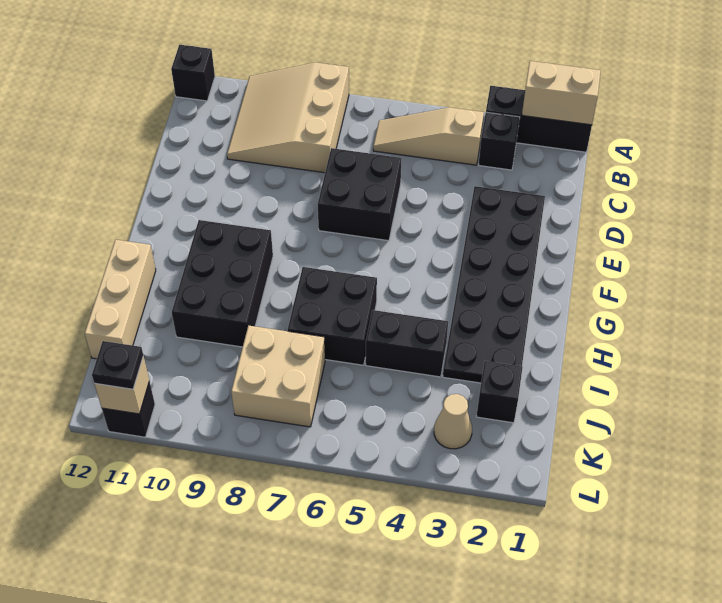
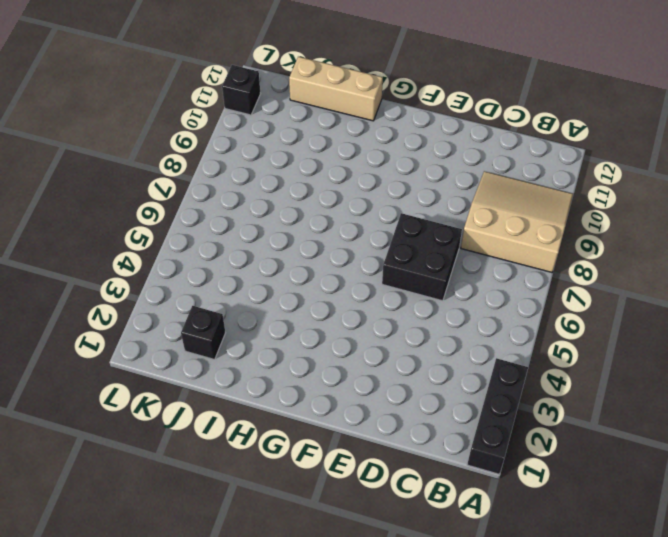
none -> black brick A12 level 1
none -> black brick B3 level 1
none -> tan slope B4:B6 level 1 top 4

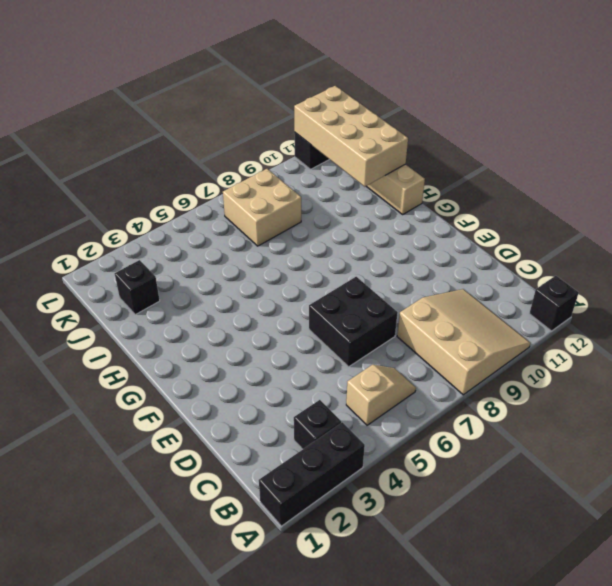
tan slope B5:B6 level 1 top 5 -> tan slope B4:B6 level 1 top 4
tan brick I11:L12 level 2 -> tan brick L11 level 2
none -> black plate D2:I3 level 1
none -> black brick G9:I10 level 1
none -> black brick H6:I7 level 1

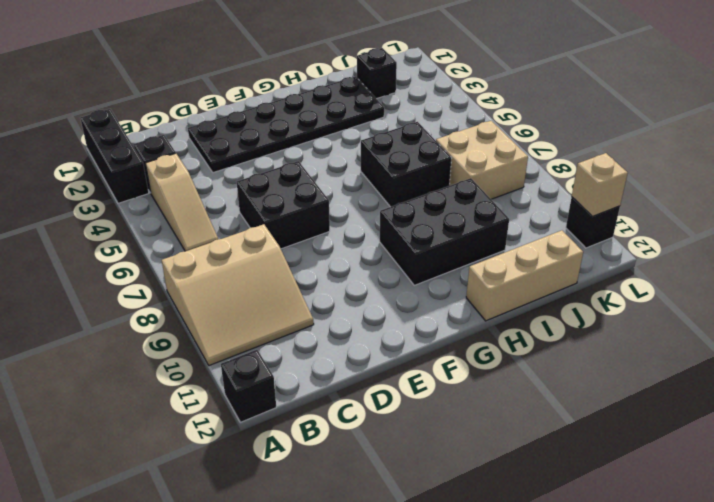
none -> black brick I4:I5 level 1
none -> tan cone K3 level 1
none -> tan brick A1:A2 level 2

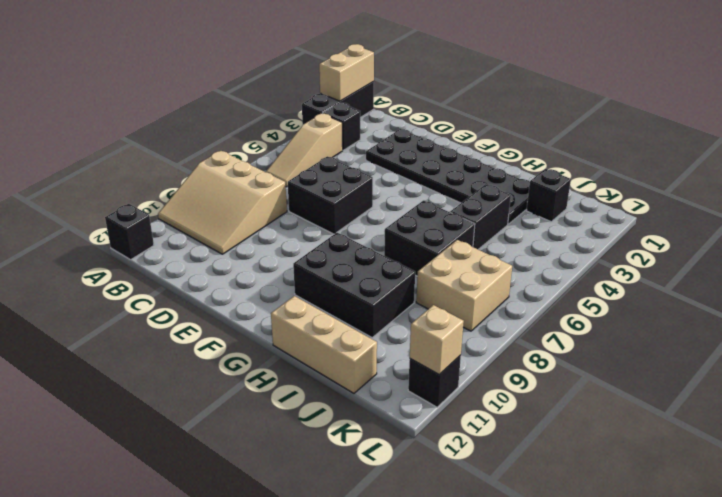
none -> tan cone K3 level 1
none -> black plate L11 level 3

